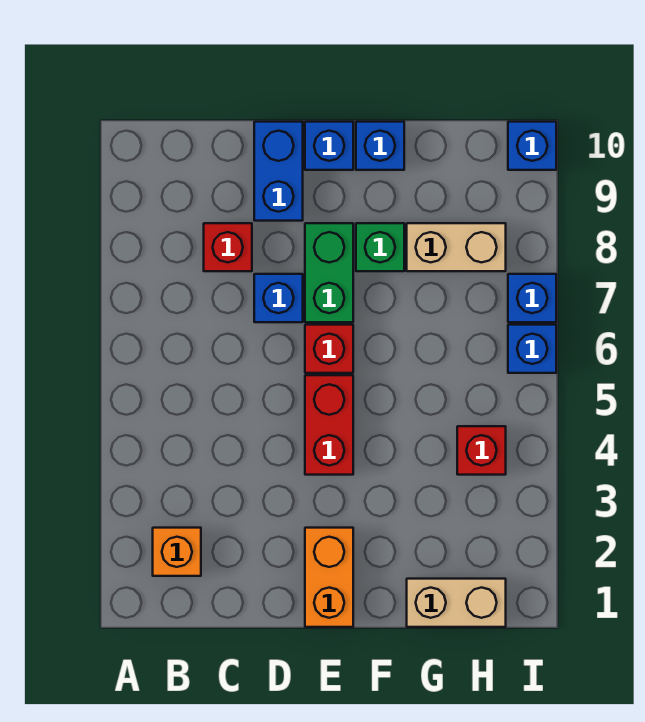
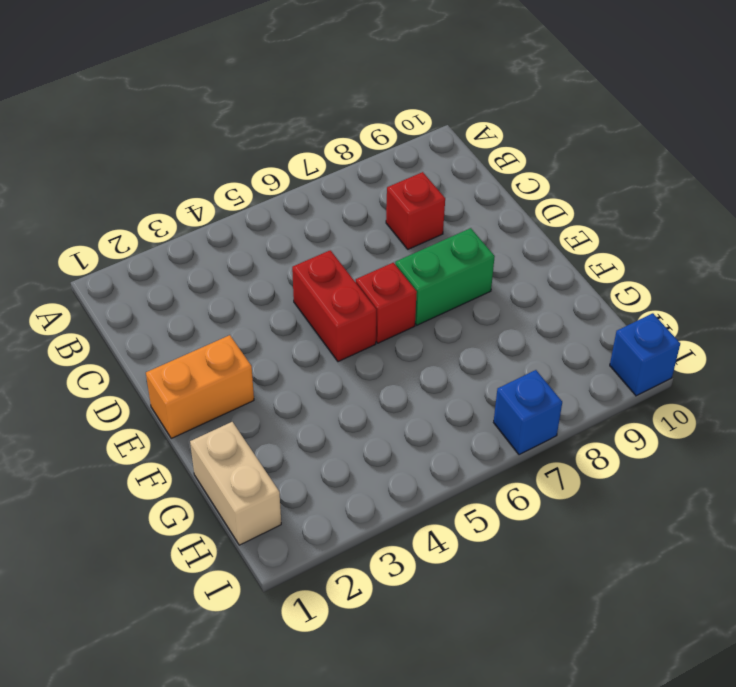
red brick D5:E5 level 1 -> red brick E4:E5 level 1
none -> orange brick B2 level 1
none -> blue brick D7 level 1
none -> blue brick D9:D10 level 1

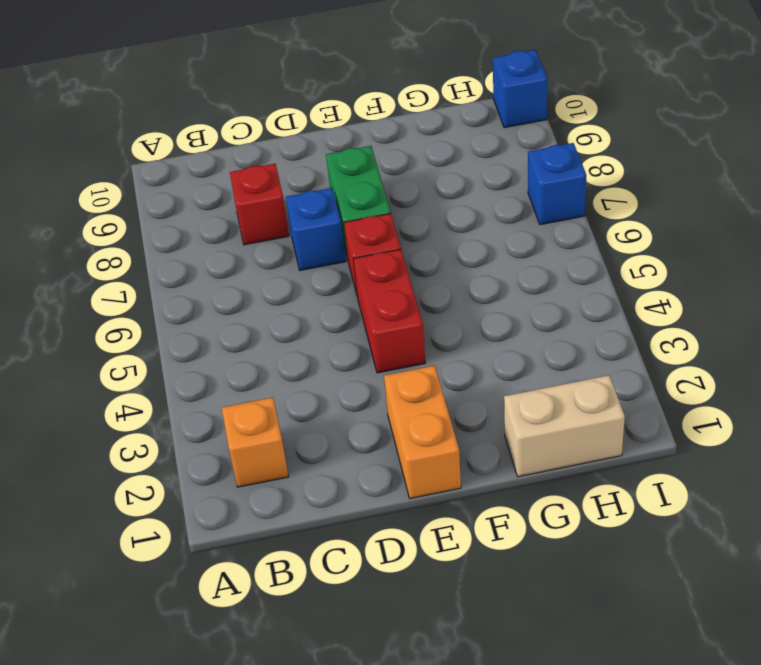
none -> blue brick D9:D10 level 1
none -> blue brick E10 level 1
none -> green brick F8 level 1

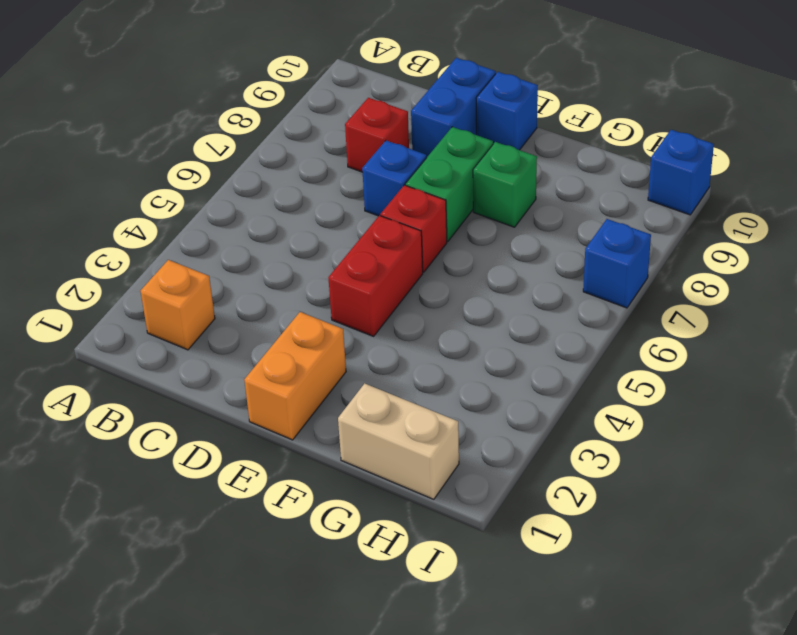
none -> blue brick F10 level 1
none -> tan brick G8:H8 level 1
none -> red brick H4 level 1

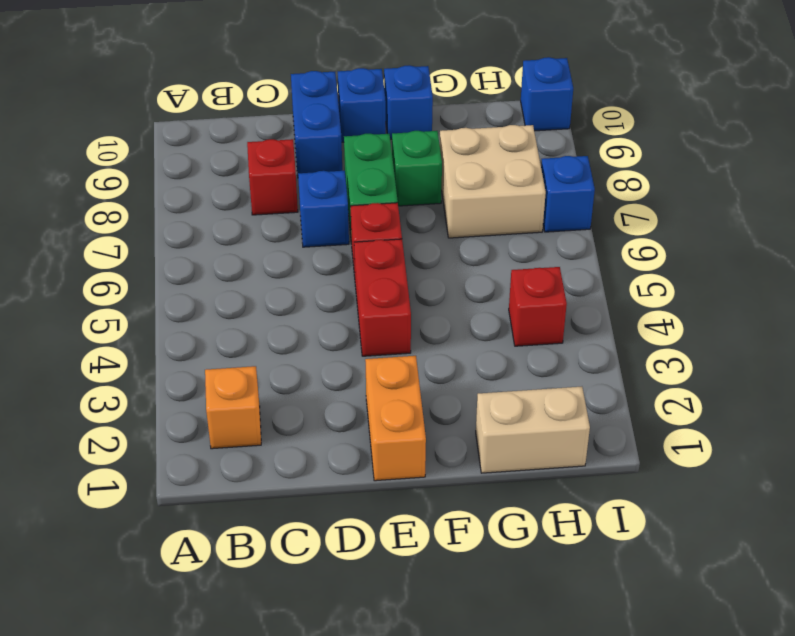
tan brick G7:H8 level 1 -> tan brick G8:H8 level 1
none -> blue brick I6 level 1

